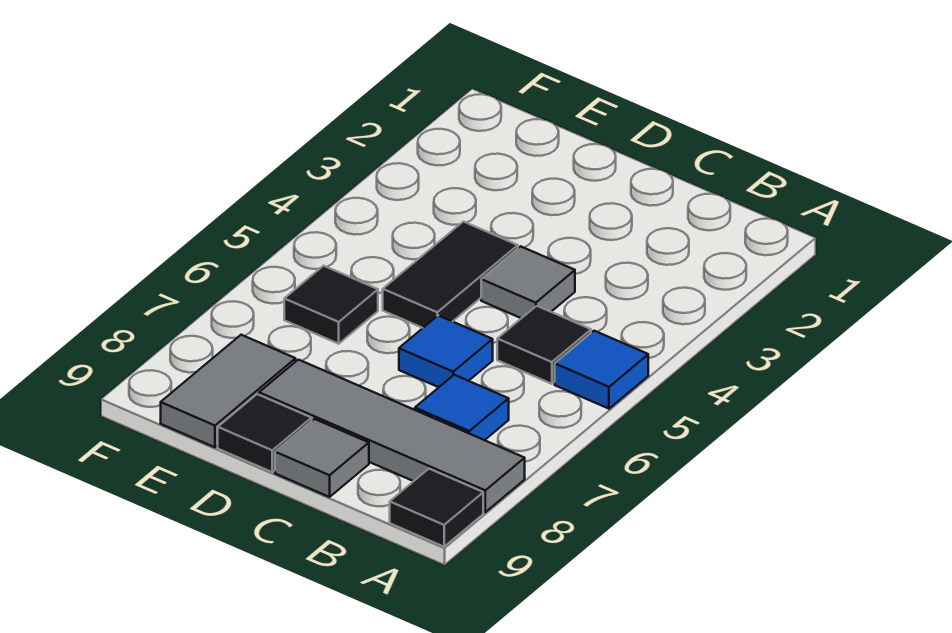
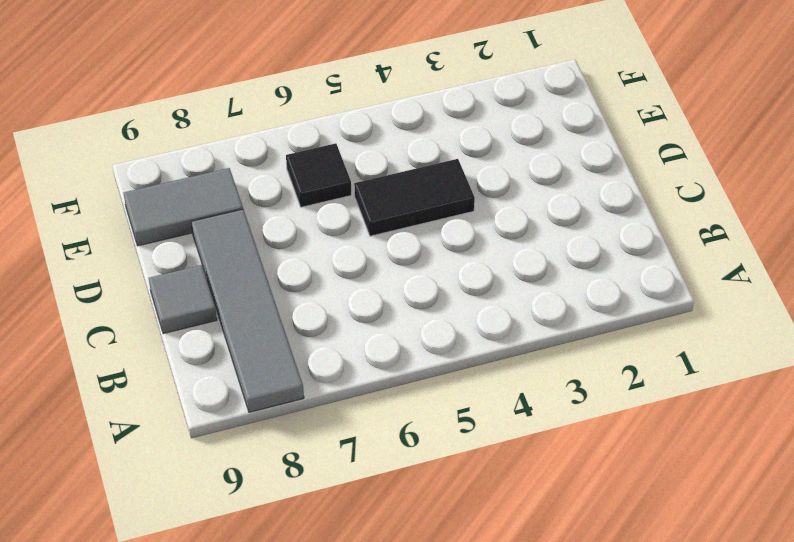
none -> blue tile A5 level 1
none -> black tile A9 level 1
none -> black tile B5 level 1

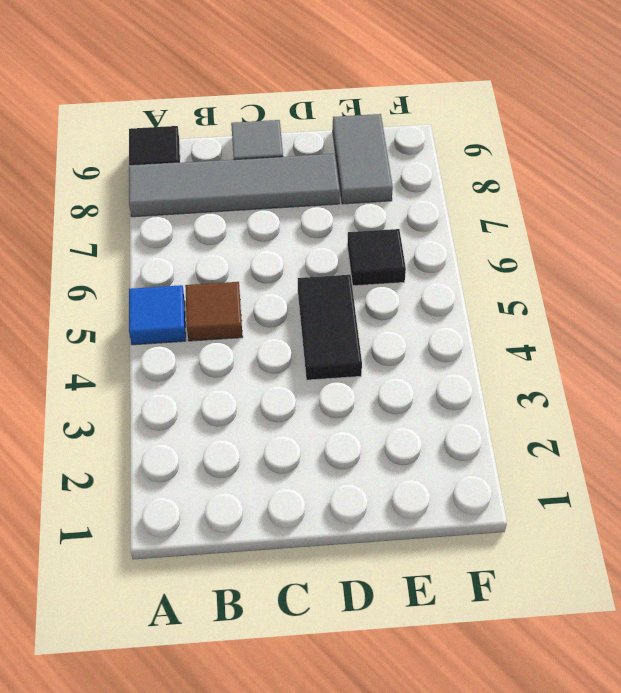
brown tile B5 level 1 -> black tile B5 level 1
none -> blue tile B7 level 1
none -> grey tile C4 level 1
none -> blue tile C6 level 1

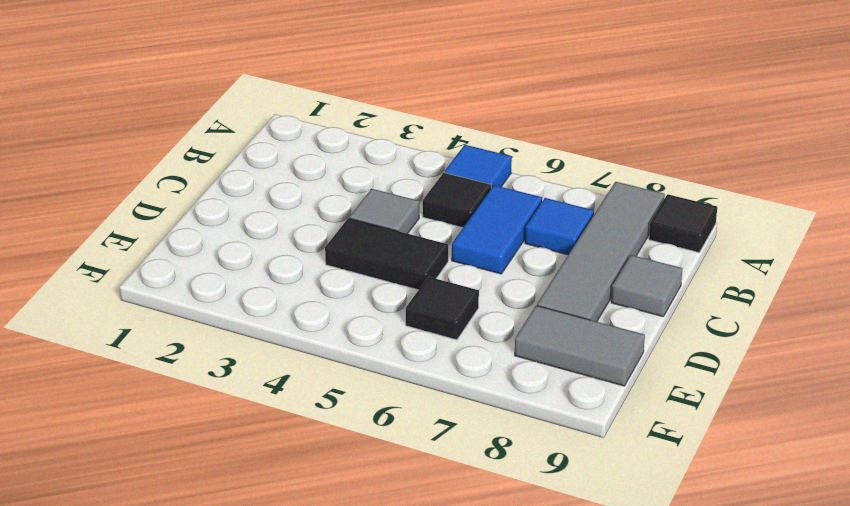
blue tile B6:C6 level 1 -> blue tile C6 level 1
none -> black tile D9 level 1

